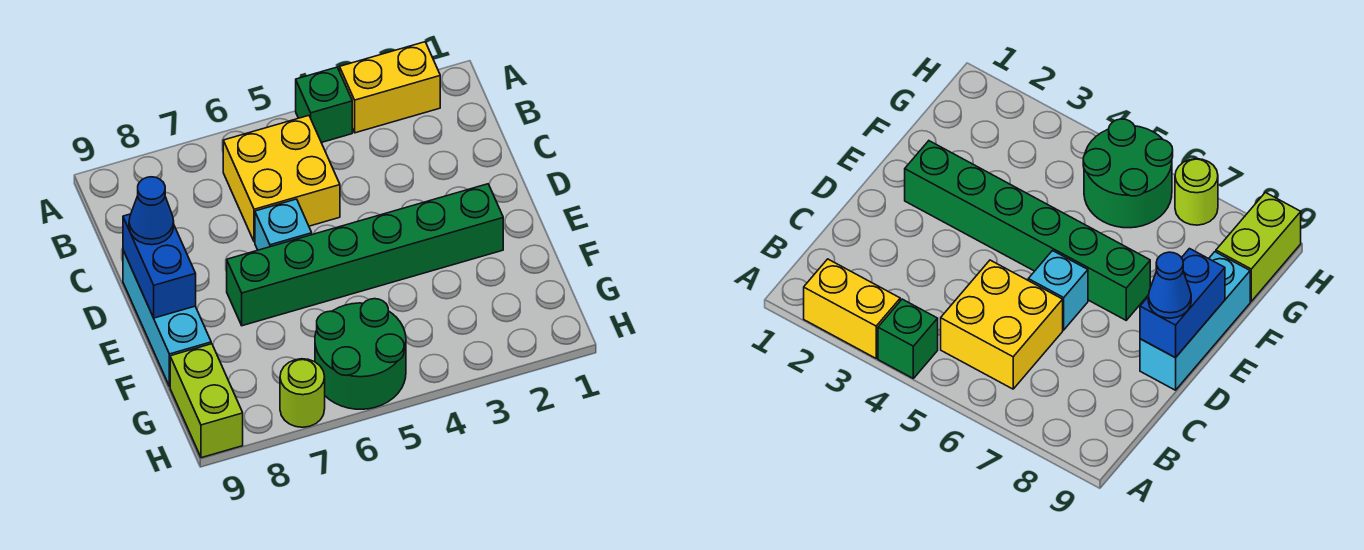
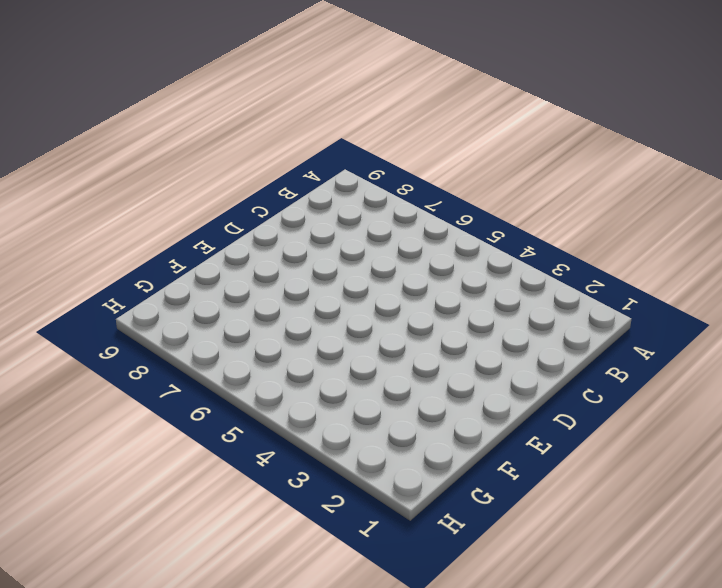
none -> yellow brick A2:A3 level 1
none -> green brick A4 level 1

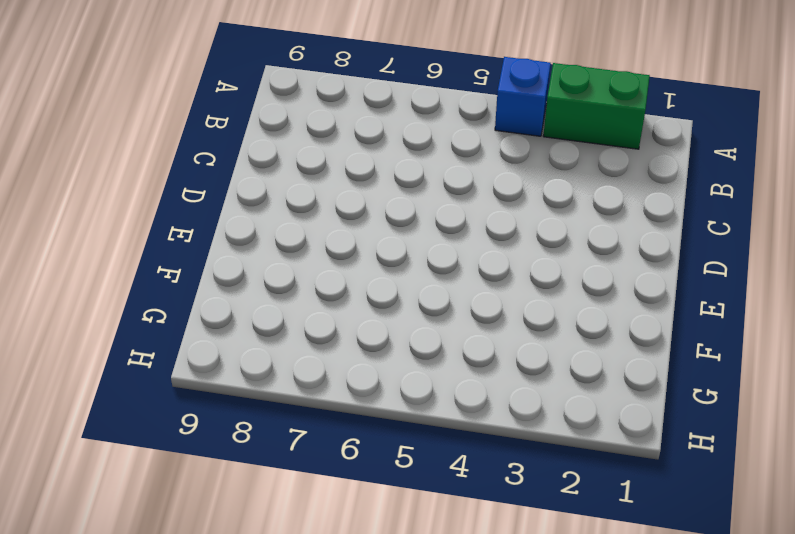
green brick A2:A3 level 1 -> yellow brick A2:A3 level 1
blue brick A4 level 1 -> green brick A4 level 1
none -> yellow brick B5:C6 level 1
none -> cyan brick D6 level 1

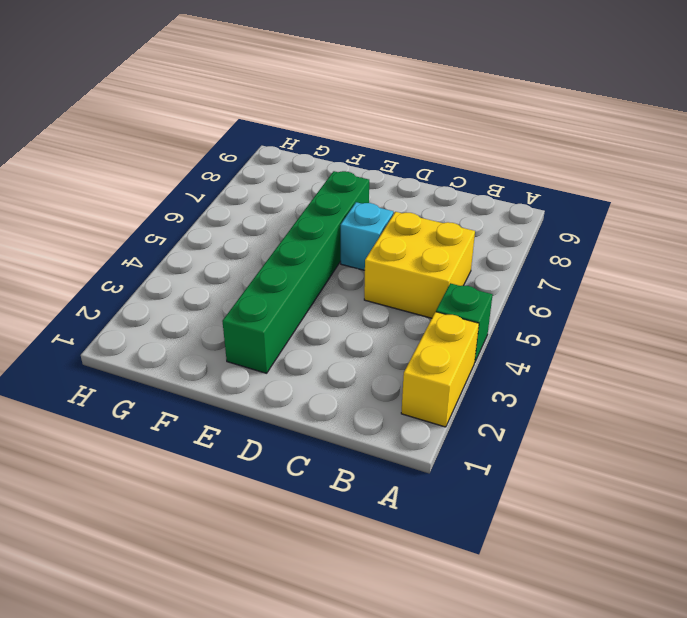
none -> cyan brick D9:F9 level 1
none -> green round brick G5:H6 level 1

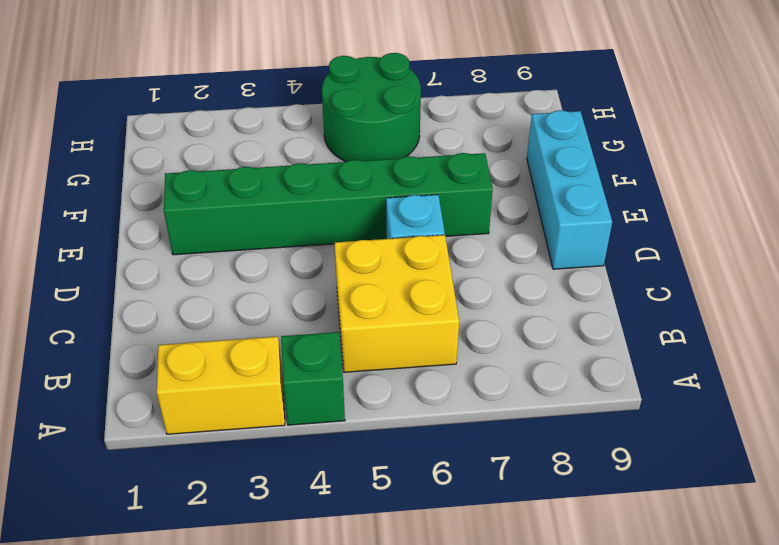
none -> lime brick G9:H9 level 1
none -> lime round brick H7 level 1

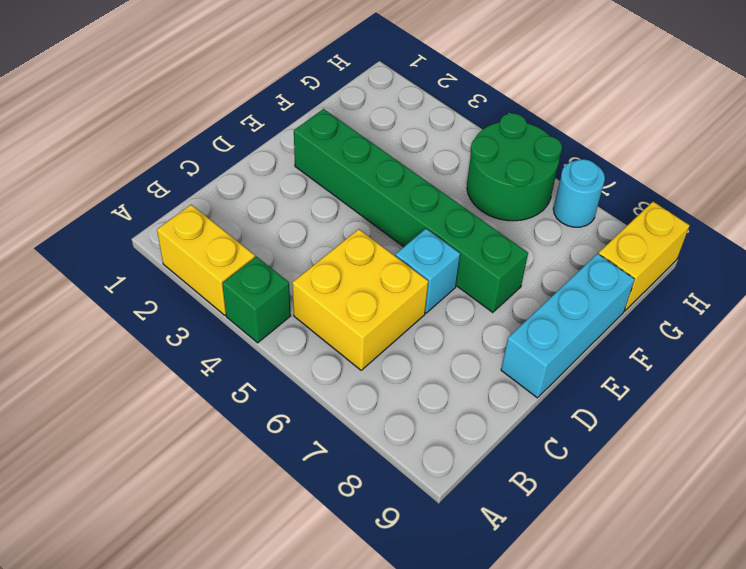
yellow brick G9:H9 level 1 -> lime brick G9:H9 level 1
cyan round brick H7 level 1 -> lime round brick H7 level 1
none -> blue brick D9:E9 level 2
none -> blue cone D9 level 3

